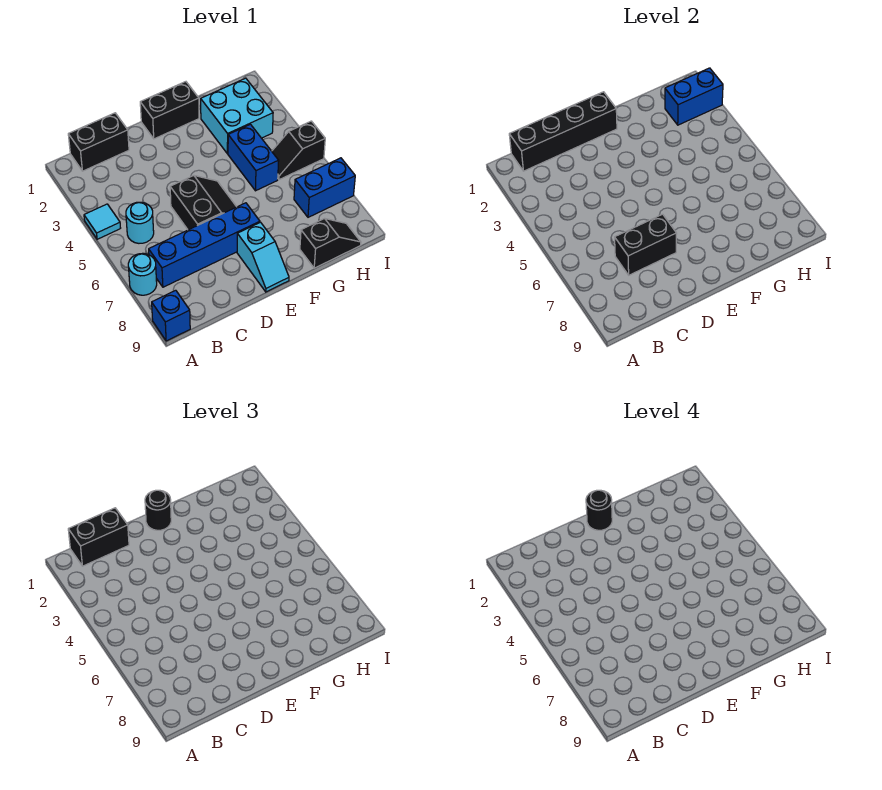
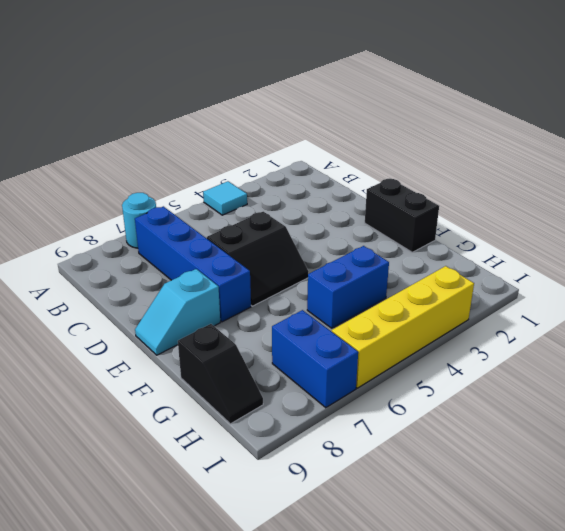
yellow brick I3:I6 level 1 -> black slope H5:I5 level 1 top I
none -> blue brick A9 level 1
none -> black brick B1:C1 level 1
none -> cyan round brick B5 level 1

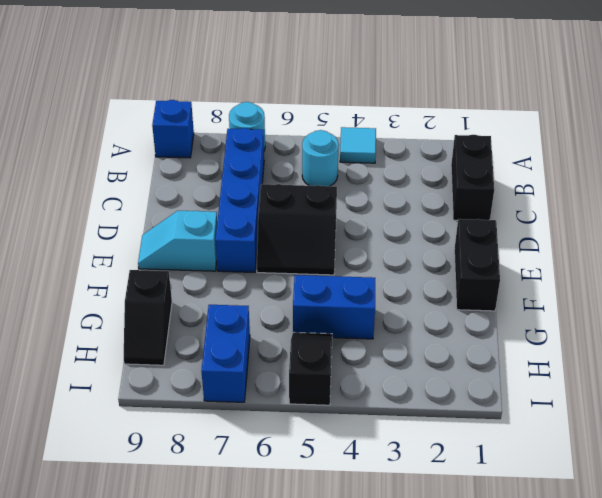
none -> cyan brick G2:H3 level 1
none -> black brick B1:E1 level 2
none -> black brick C7:D7 level 2

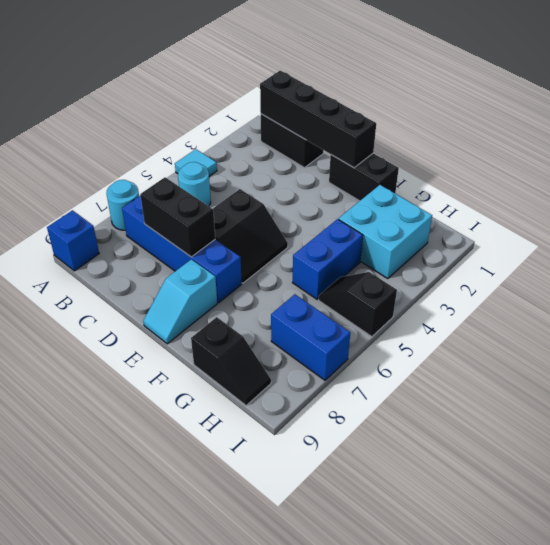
none -> blue brick H2:I2 level 2
none -> black brick B1:C1 level 3
none -> black round brick E1 level 3

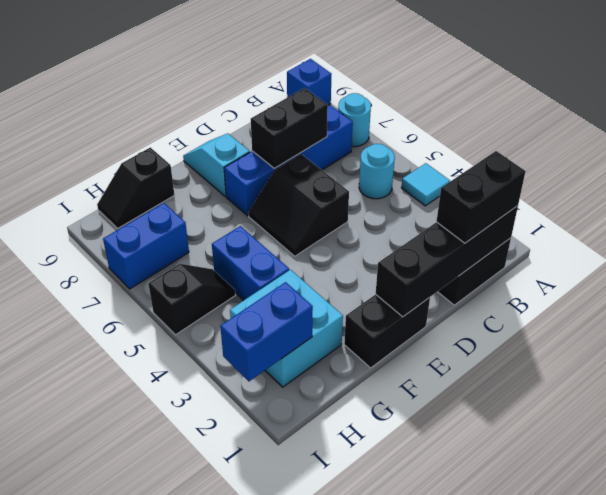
none -> black round brick E1 level 3
none -> black round brick E1 level 4

